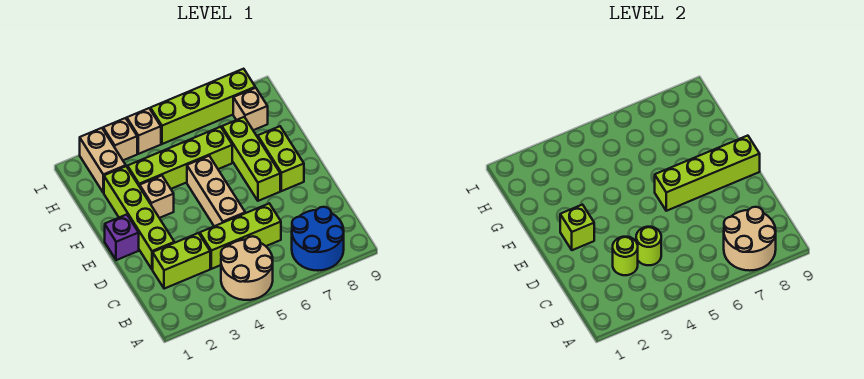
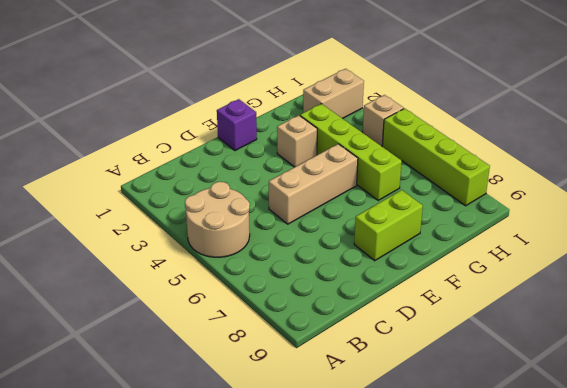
none -> blue round brick A7:B8 level 1
none -> lime brick C2:C3 level 1
none -> lime brick C4:C6 level 1

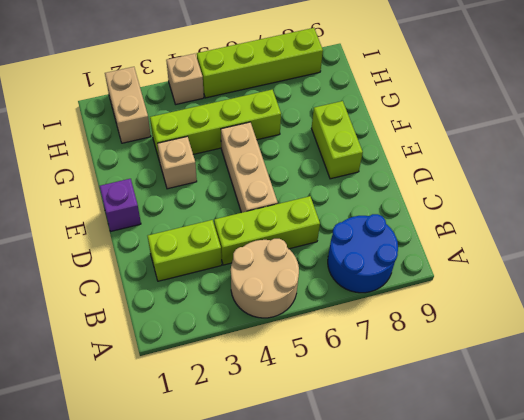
none -> lime brick D2:G2 level 1
none -> lime brick E7:G7 level 1
none -> tan brick H8 level 1

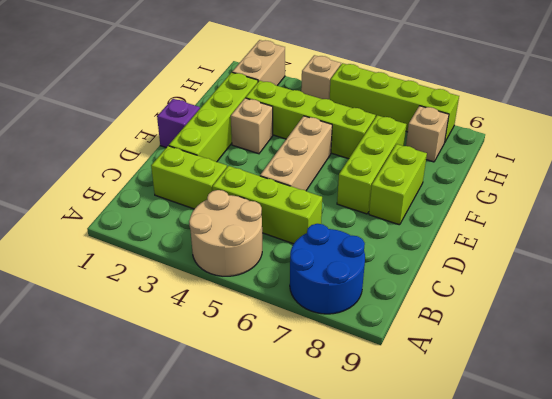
none -> tan brick I3 level 1
none -> tan round brick A7:B8 level 2
none -> lime round brick C3 level 2

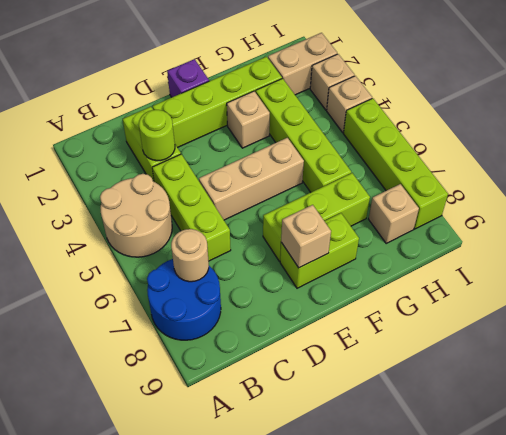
tan round brick B7 level 2 -> tan round brick A7:B8 level 2
tan brick E8 level 2 -> lime brick E6:E9 level 2
none -> lime round brick C4 level 2
none -> lime brick E2 level 2

